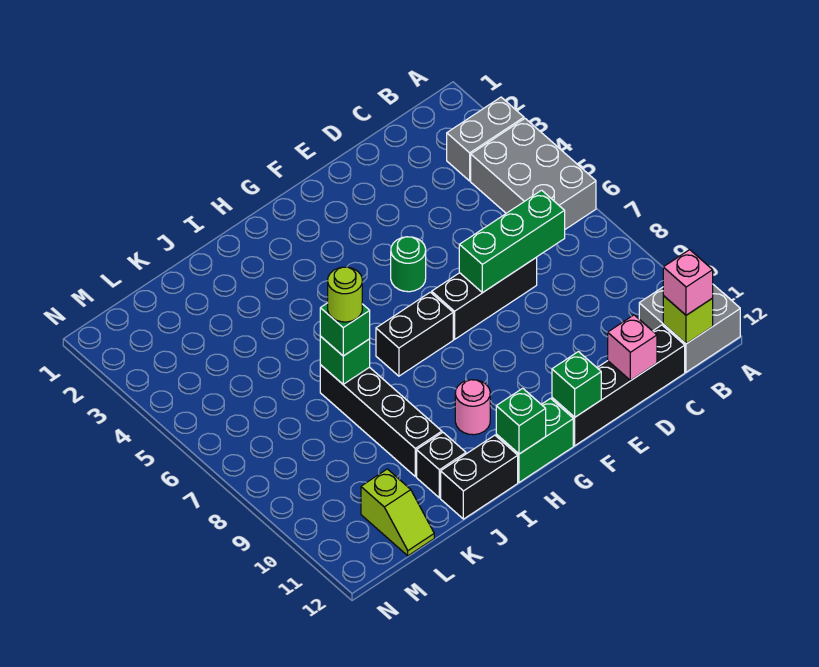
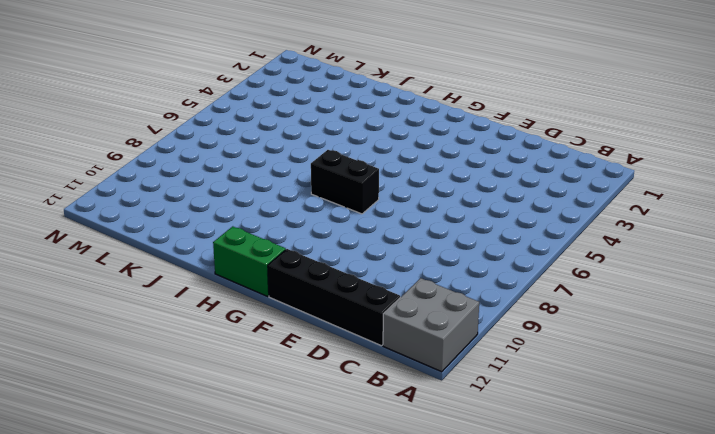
none -> grey brick A3:B3 level 1
none -> grey brick A4:B6 level 1
none -> black brick D7:F7 level 1

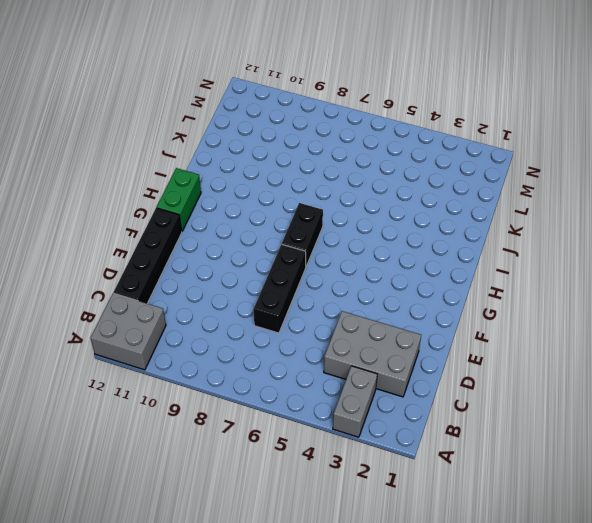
grey brick C2:D4 level 1 -> grey brick A4:B6 level 1
none -> green round brick F5 level 1
none -> pink round brick H10 level 1
none -> black brick I12:J12 level 1

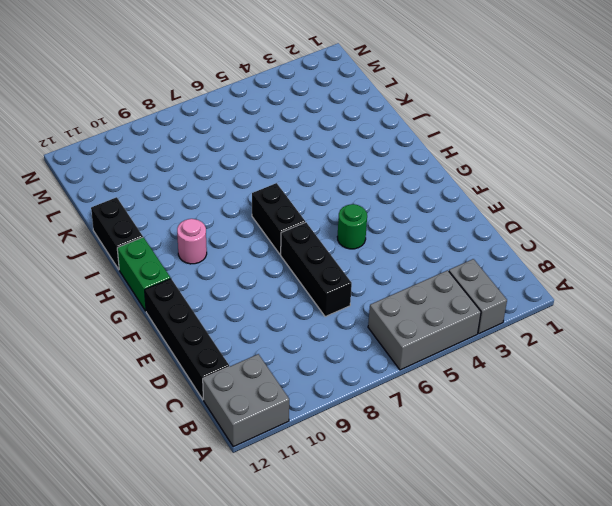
none -> black brick J7:J10 level 1
none -> black brick J11 level 1
none -> lime slope L11:L12 level 1 top 11

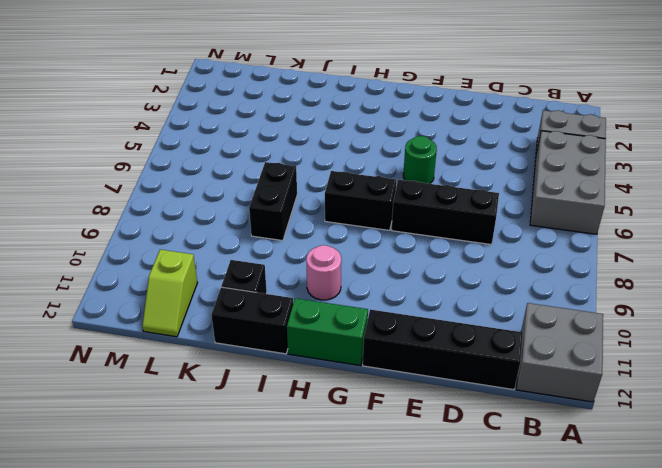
black brick J7:J8 level 1 -> black brick J7:J10 level 1
none -> lime brick B12 level 2
none -> green brick C7:E7 level 2
none -> pink brick D12 level 2

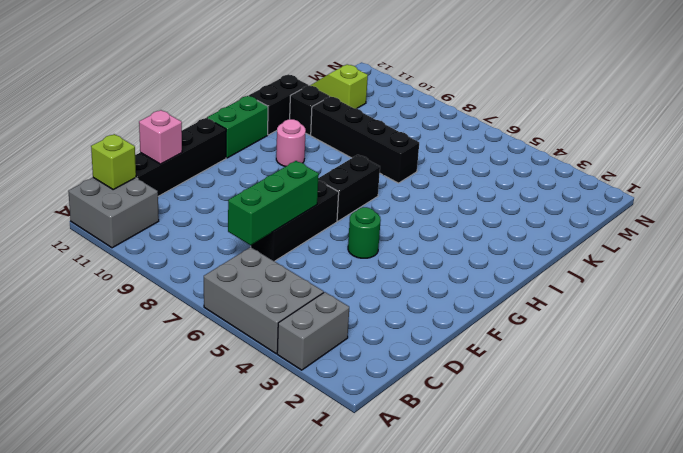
none -> green brick F12 level 2
none -> green brick H12 level 2
none -> green brick J7 level 2

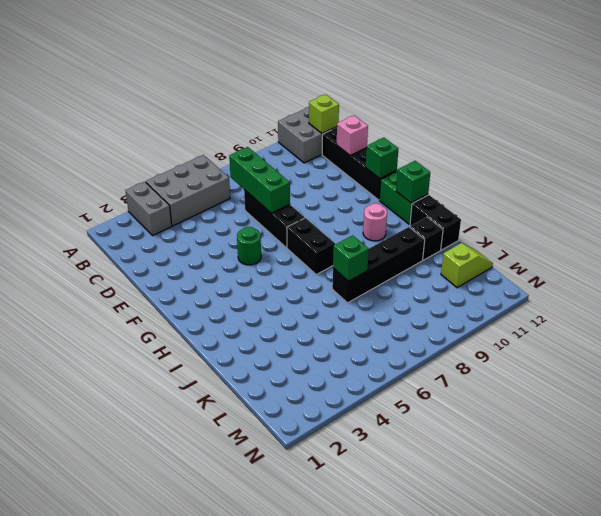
none -> pink brick B12 level 3
none -> green brick J7 level 3
none -> lime round brick J7 level 4

